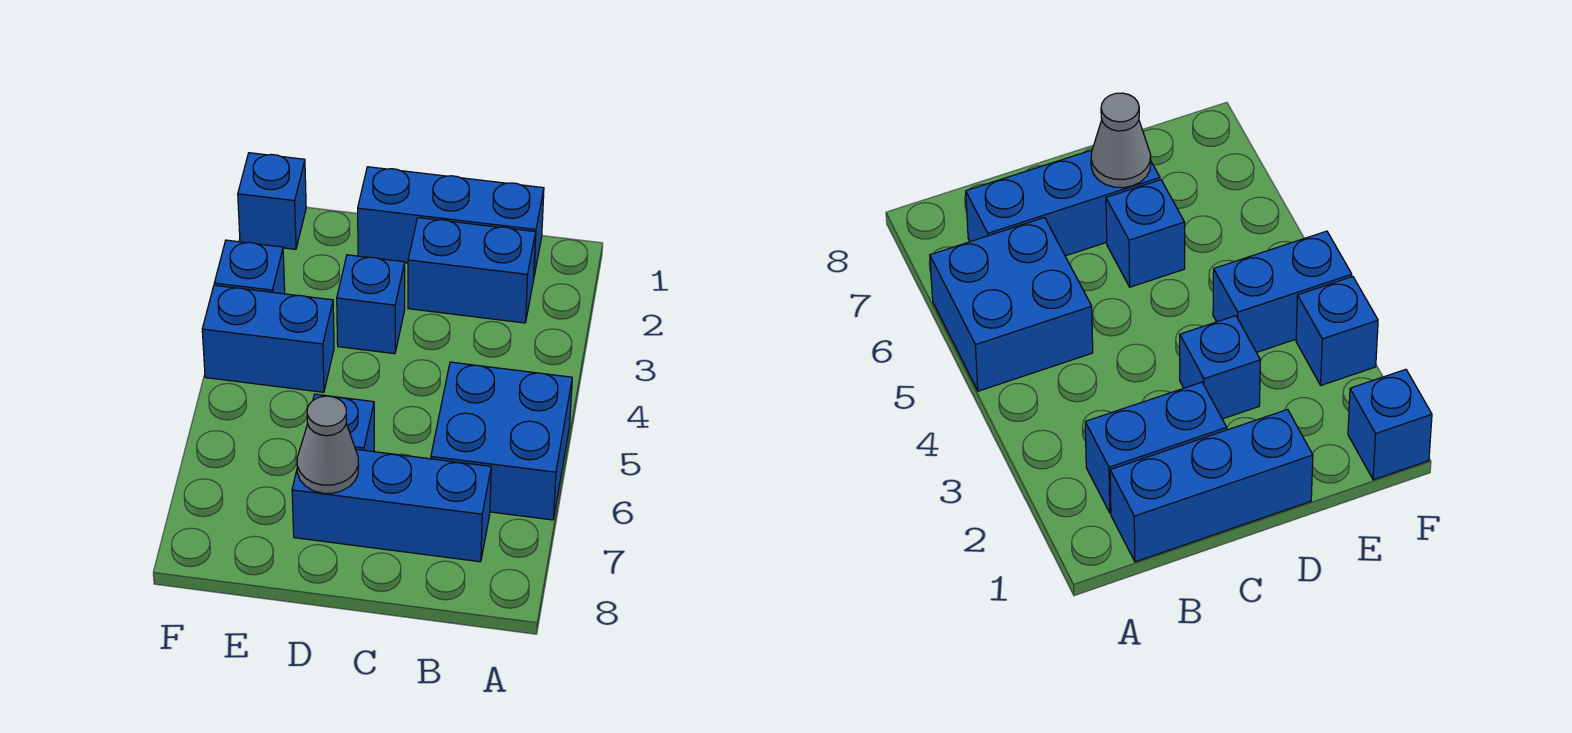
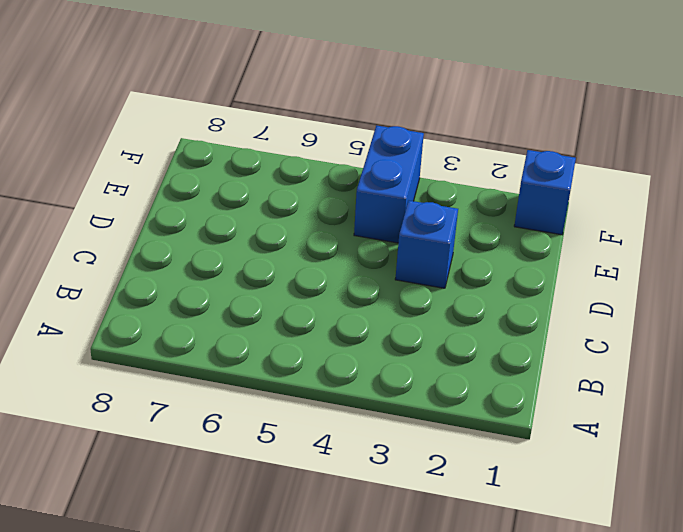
none -> blue brick A5:B6 level 1
none -> blue brick B1:D1 level 1

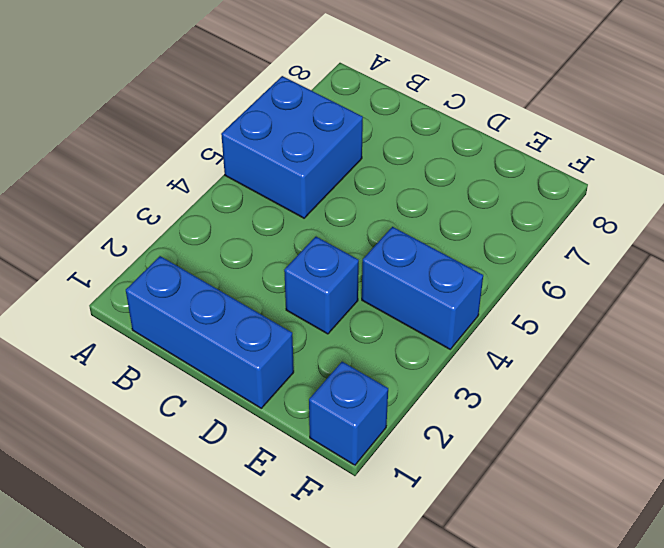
none -> blue brick B2:C2 level 1
none -> blue brick B7:D7 level 1

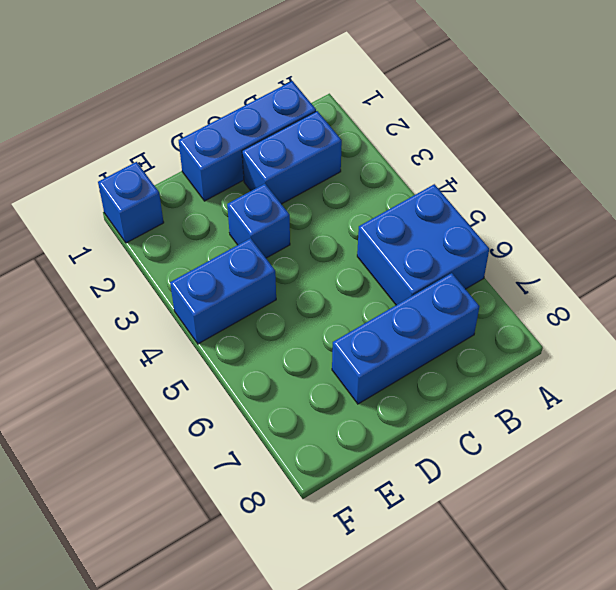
none -> blue brick D6 level 1
none -> blue brick F3 level 1

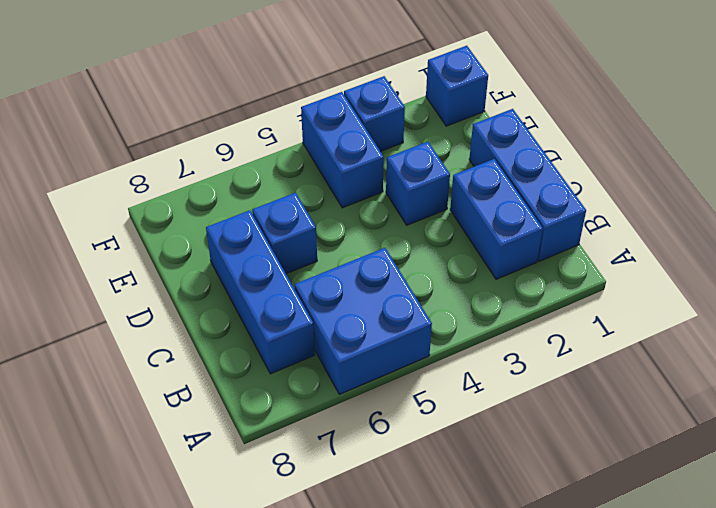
none -> grey cone D7 level 2

